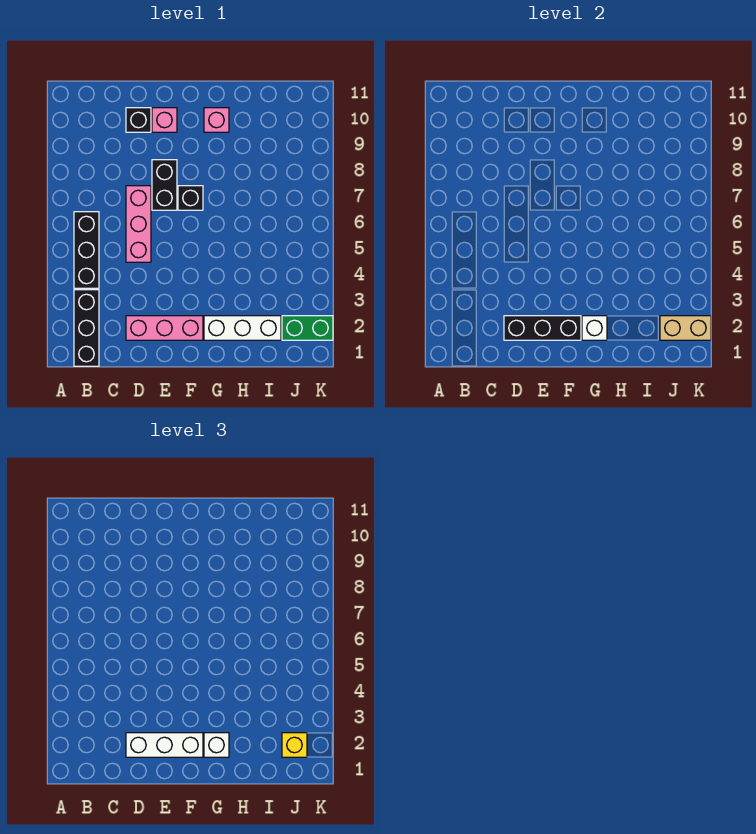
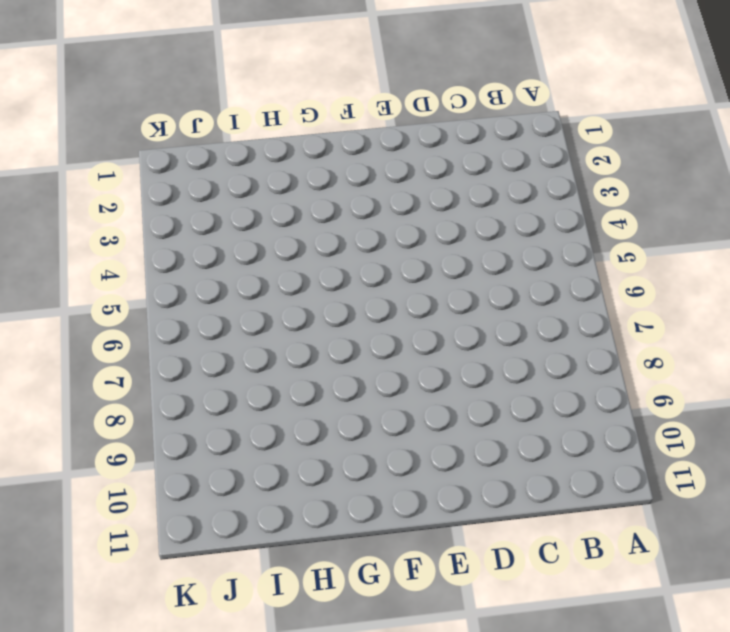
none -> black brick B1:B3 level 1
none -> black brick B4:B6 level 1
none -> pink brick D2:F2 level 1

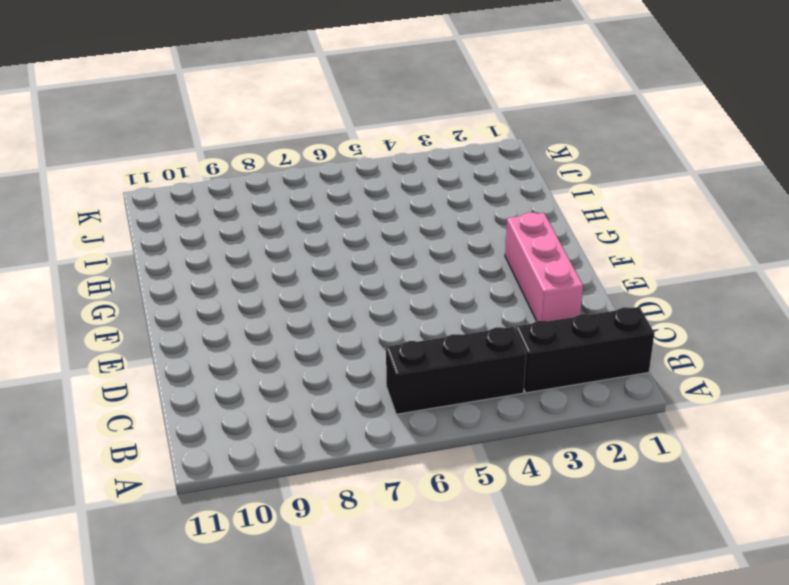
none -> pink brick D5:D7 level 1
none -> black brick D10 level 1
none -> black brick E7:E8 level 1

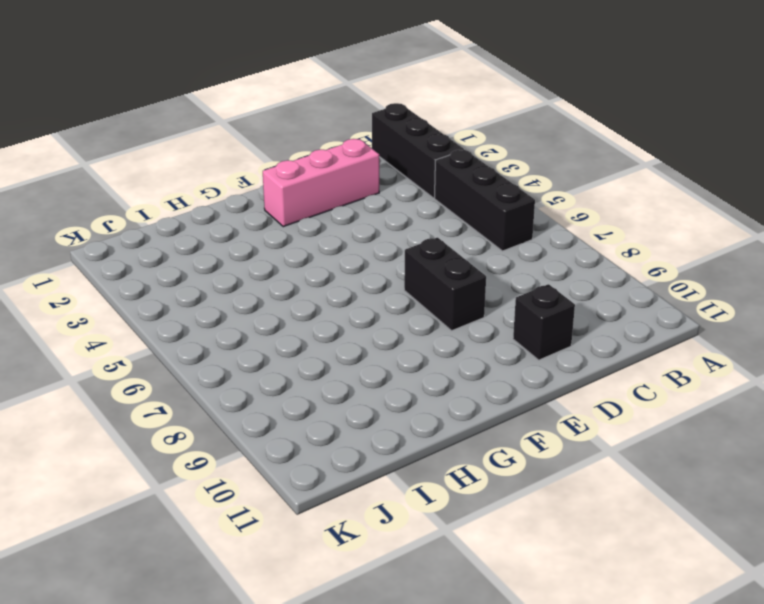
none -> pink brick D5:D7 level 1
none -> pink brick E10 level 1
none -> black brick F7 level 1

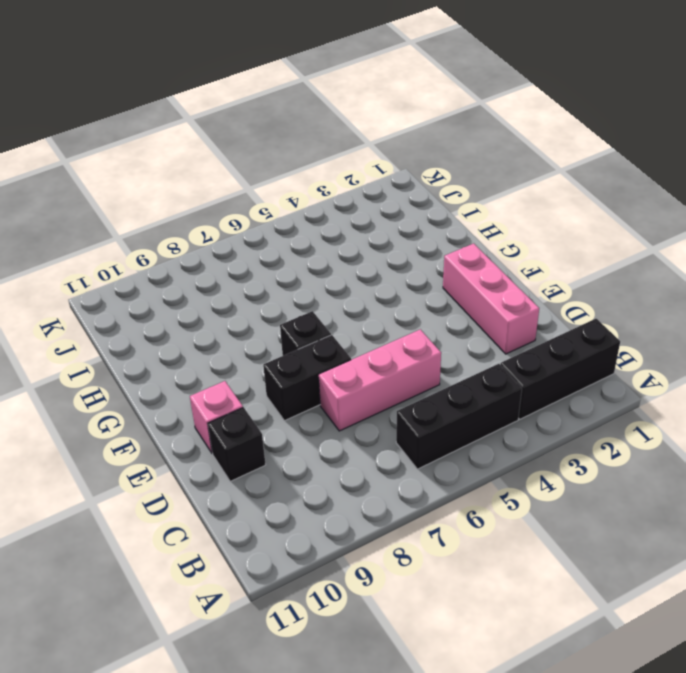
none -> white brick G2:I2 level 1
none -> pink brick G10 level 1
none -> green brick J2:K2 level 1

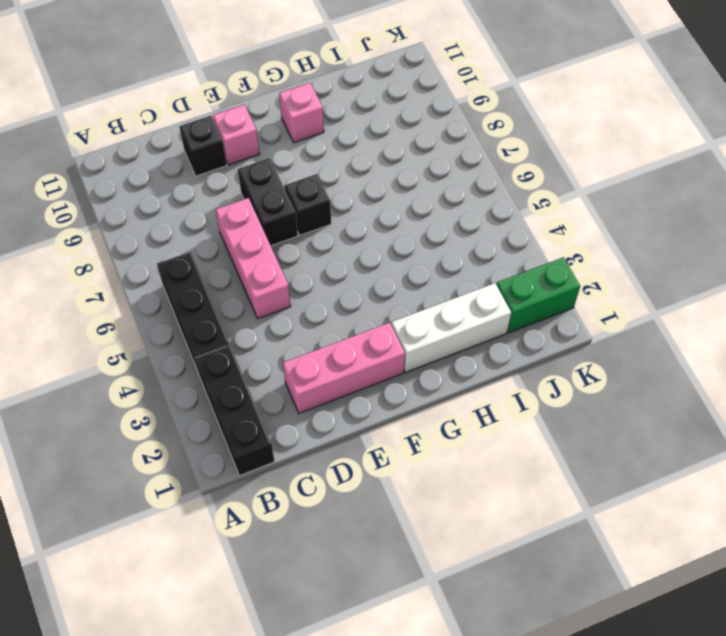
none -> black brick D2:F2 level 2
none -> white brick G2 level 2
none -> tan brick J2:K2 level 2

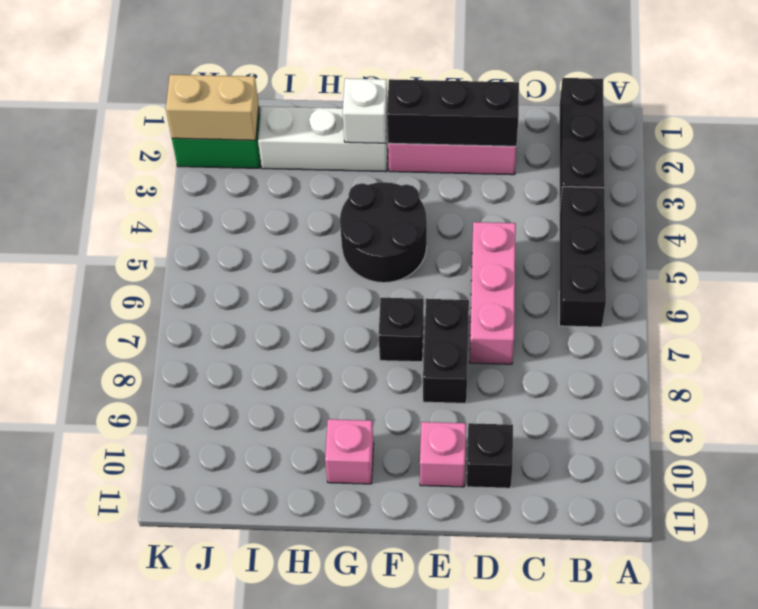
black round brick F4:G5 level 1 -> none
none -> white brick D2:F2 level 3
none -> white brick G2 level 3
none -> yellow brick J2 level 3

